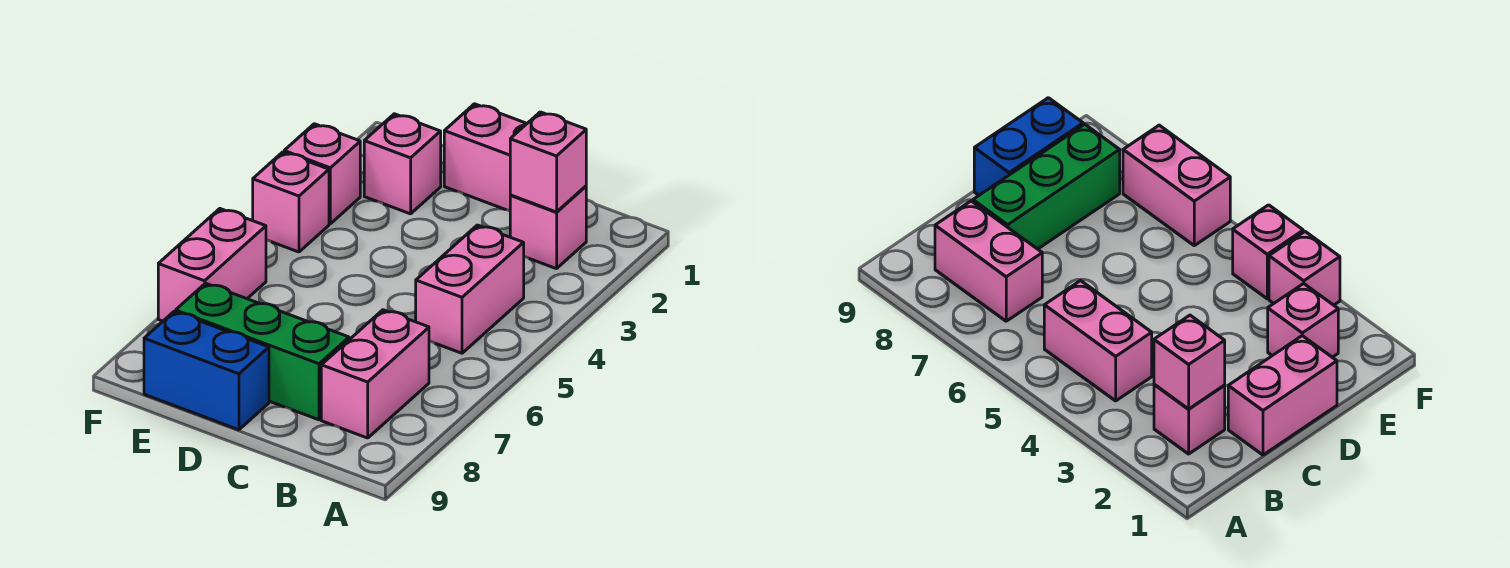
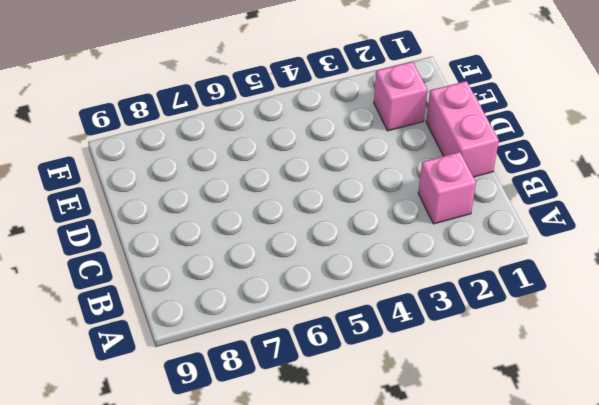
none -> pink brick B4:B5 level 1
none -> pink brick B7:B8 level 1

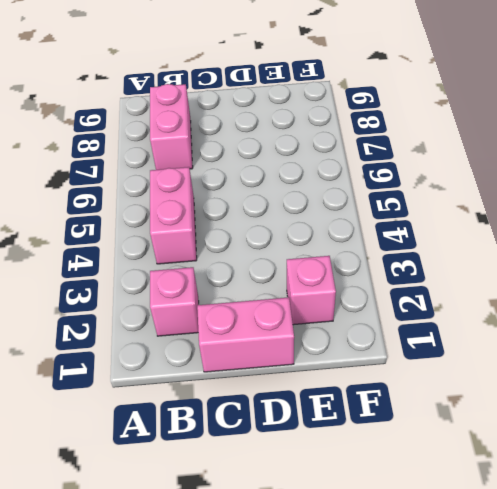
none -> green brick C8:E8 level 1
none -> blue brick D9:E9 level 1

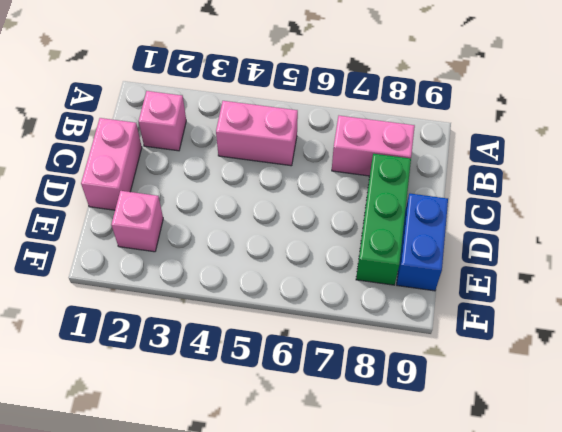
none -> pink brick F3 level 1
none -> pink brick F4 level 1

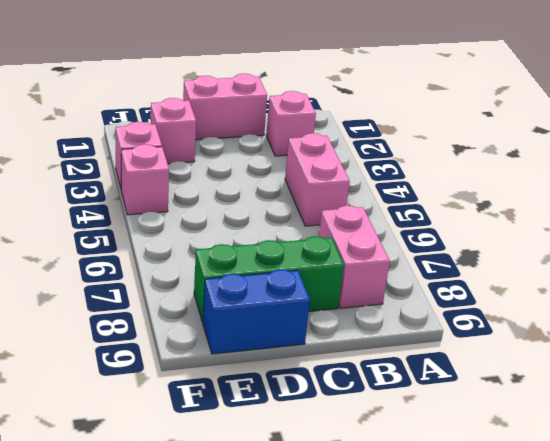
none -> pink brick F6:F7 level 1
none -> pink brick B2 level 2

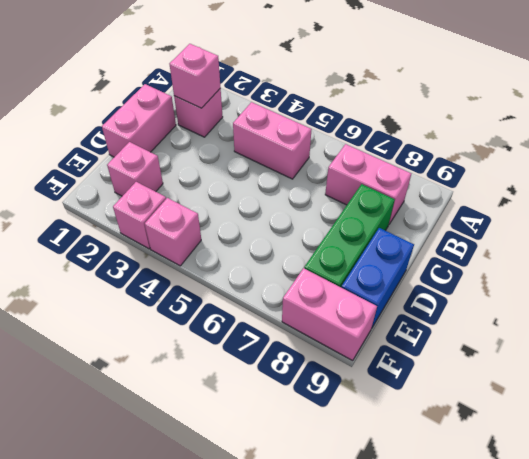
pink brick F8:F9 level 1 -> pink brick F6:F7 level 1

